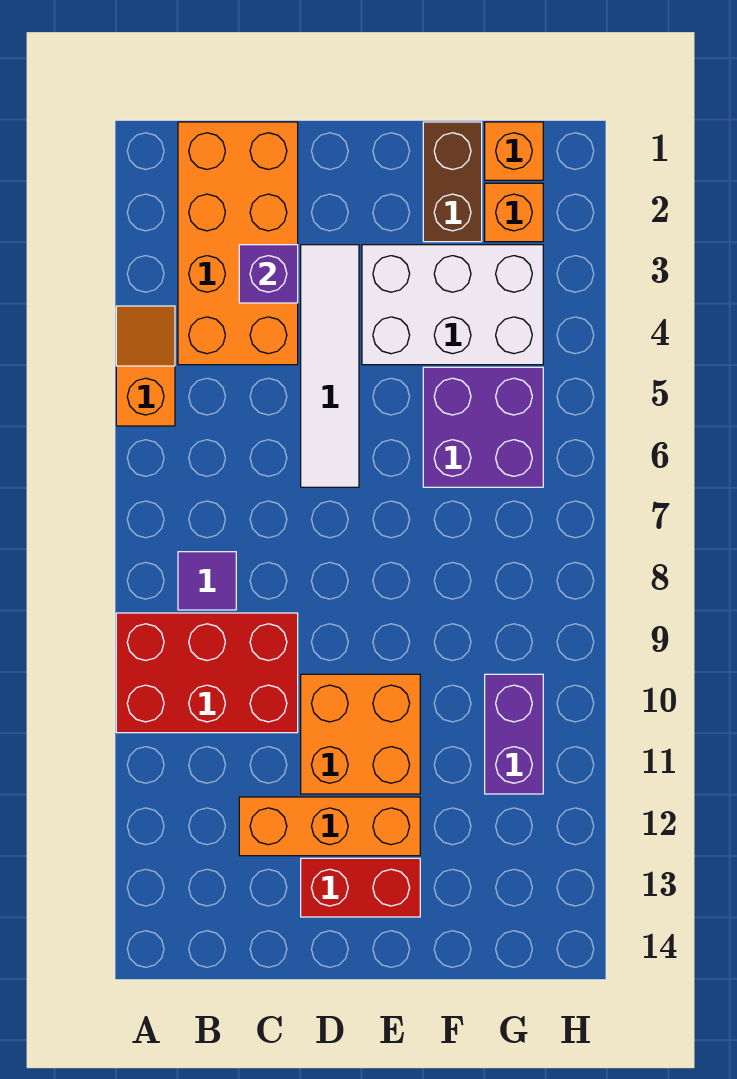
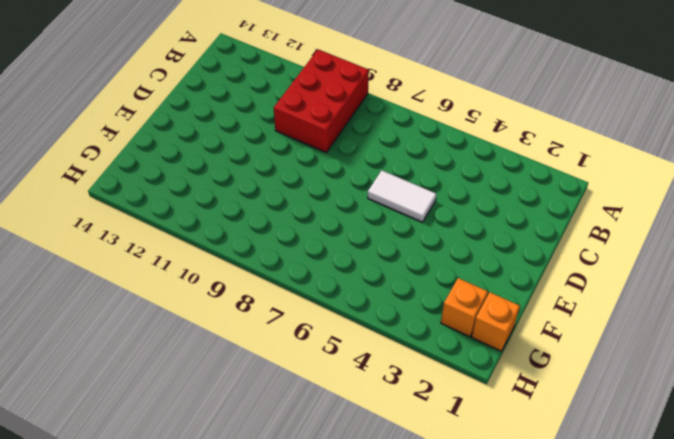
white tile D5:D6 level 1 -> white tile D3:D6 level 1
none -> orange slope A4:A5 level 1 top 5
none -> orange brick B1:C4 level 1
none -> purple tile B8 level 1

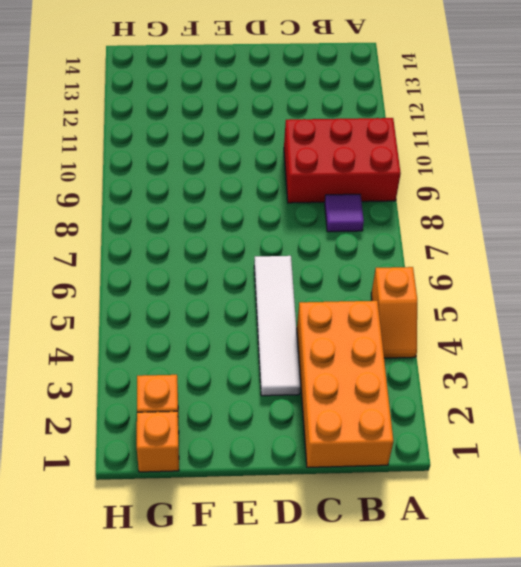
none -> orange brick C12:E12 level 1
none -> orange brick D10:E11 level 1
none -> red brick D13:E13 level 1

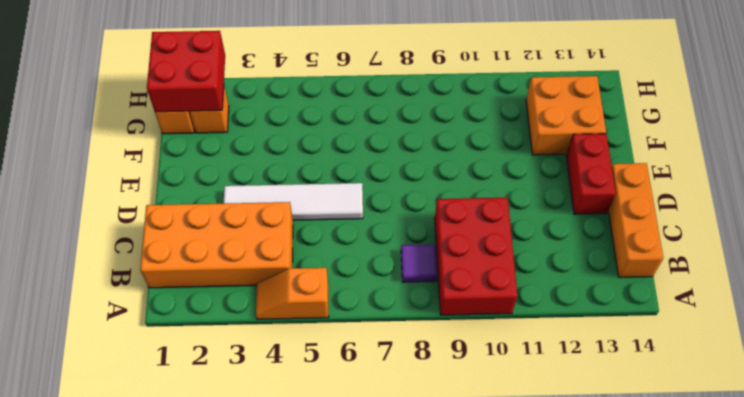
orange brick B14:D14 level 1 -> orange brick C12:E12 level 1
orange brick F12:G13 level 1 -> orange brick D10:E11 level 1
red brick G1:H2 level 2 -> none
none -> white brick E3:G4 level 1
none -> brown brick F1:F2 level 1
none -> purple brick F5:G6 level 1

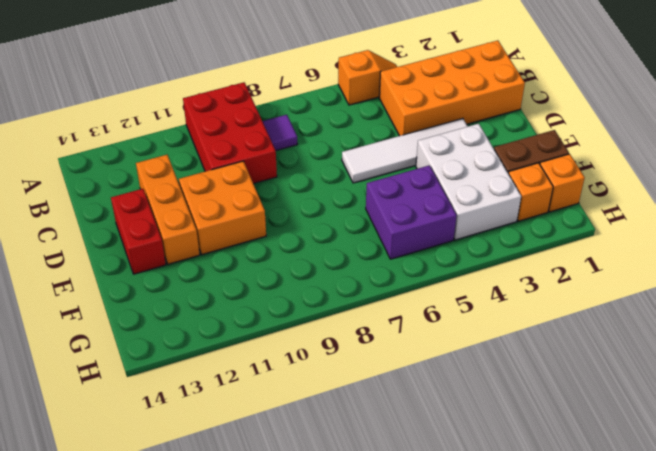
none -> purple brick G10:G11 level 1
none -> purple brick C3 level 2

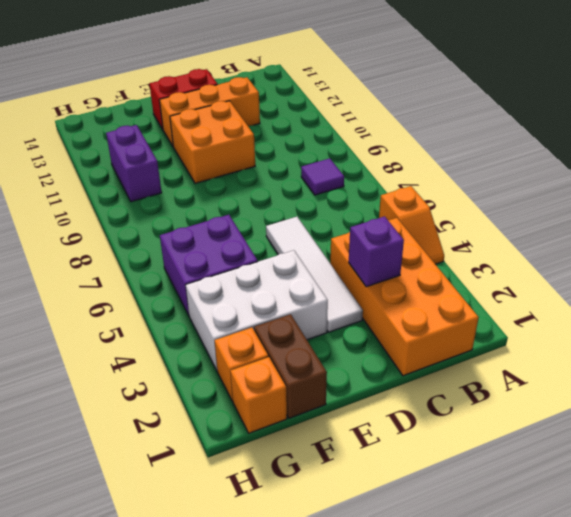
none -> red brick A9:C10 level 1

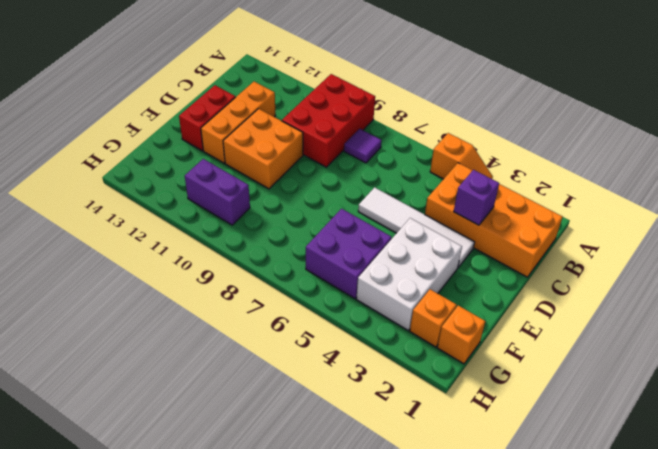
none -> brown brick F1:F2 level 1

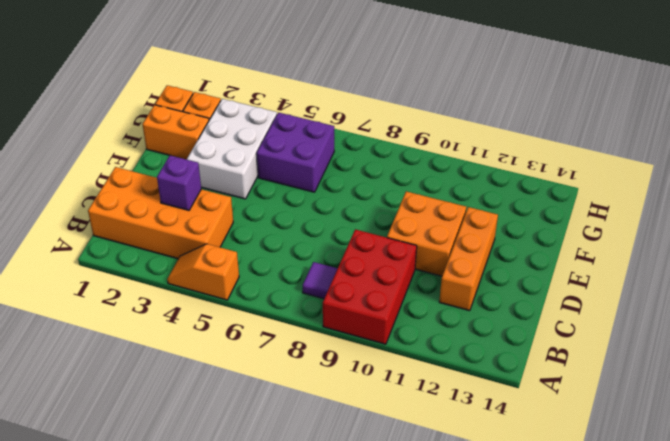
orange brick F1:F2 level 1 -> brown brick F1:F2 level 1
none -> white tile D3:D6 level 1
none -> red brick D13:E13 level 1
none -> purple brick G10:G11 level 1

